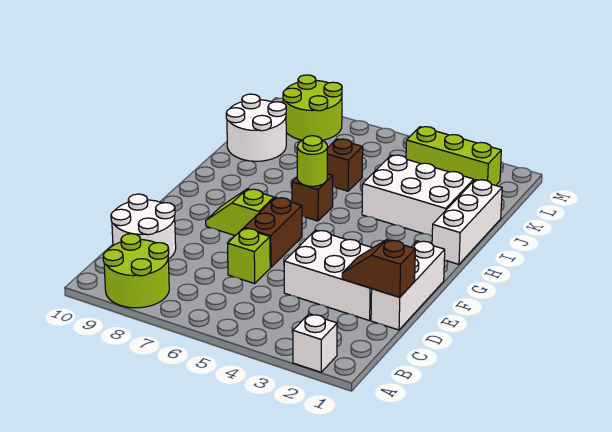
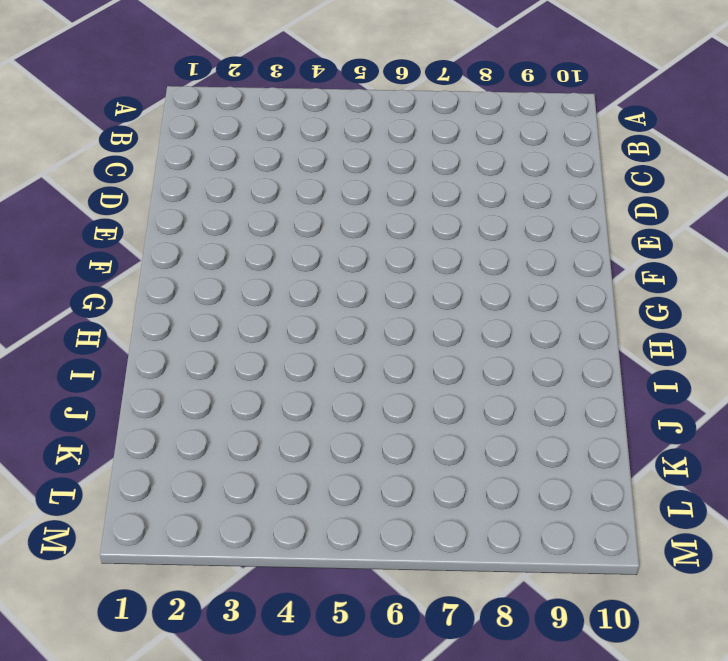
none -> white brick A2 level 1
none -> lime round brick A8:B9 level 1
none -> white round brick C9:D10 level 1

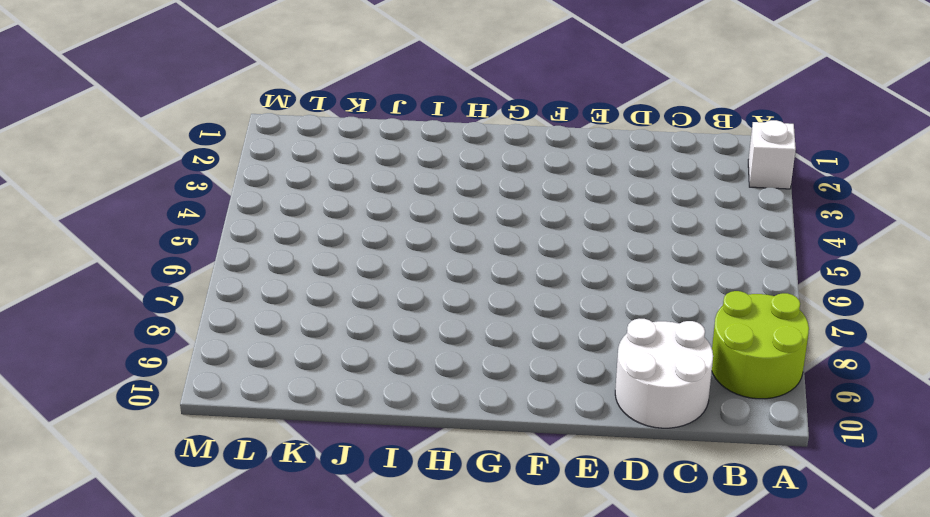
none -> white brick D1:F1 level 1
none -> white brick D2:E4 level 1
none -> lime brick D6 level 1

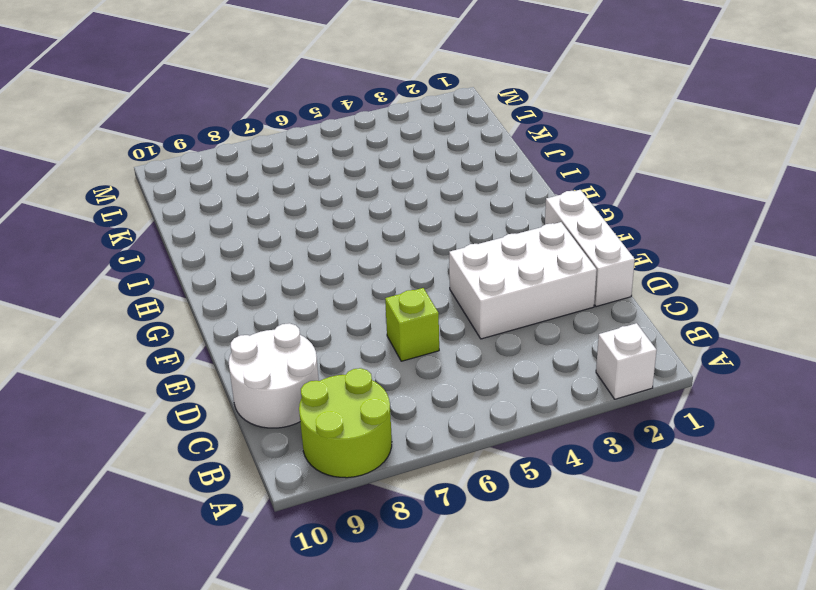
none -> brown brick E6:F6 level 1
none -> lime slope F7:F8 level 1 top 7
none -> white brick H1:J1 level 1

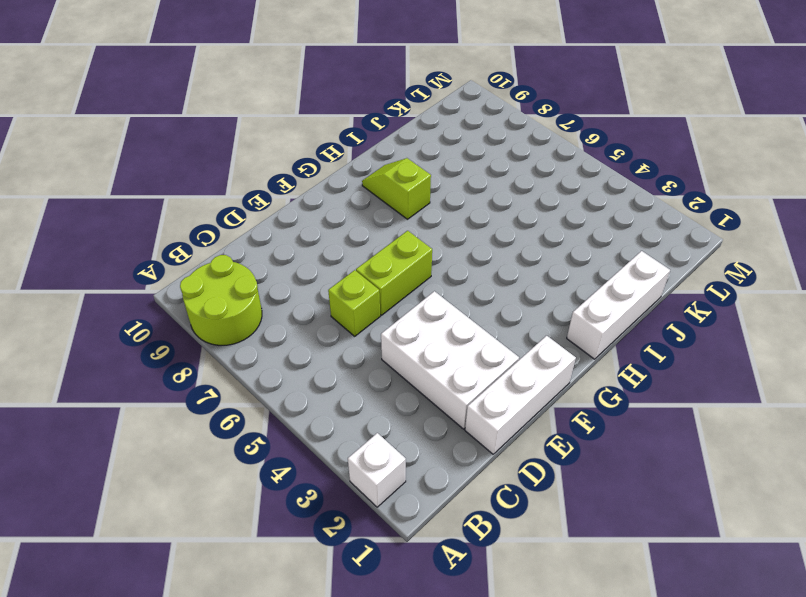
lime brick E6:F6 level 1 -> brown brick E6:F6 level 1
lime slope H8:H9 level 1 top 8 -> lime slope F7:F8 level 1 top 7
none -> white round brick C9:D10 level 1
none -> brown brick H6 level 1
none -> white brick I2:J4 level 1

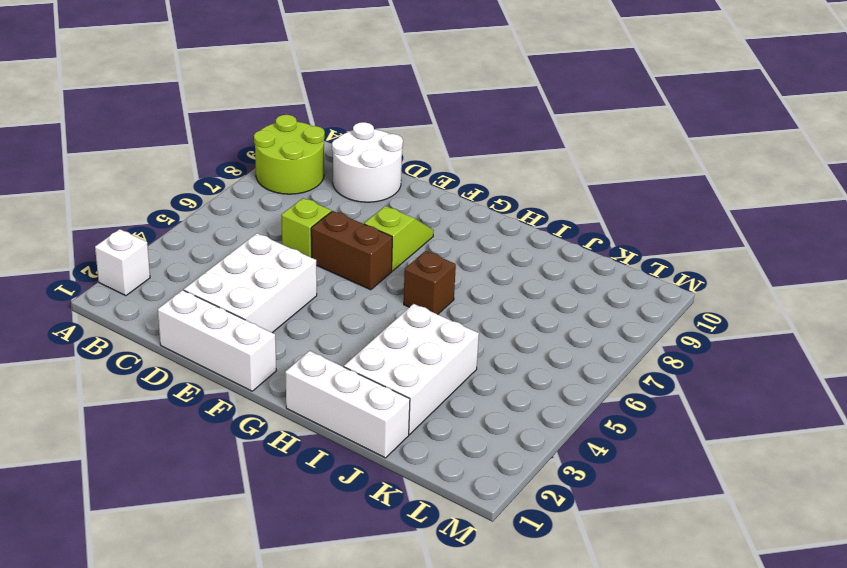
none -> brown brick J6 level 1
none -> white round brick J9:K10 level 1
none -> lime brick L2:L4 level 1

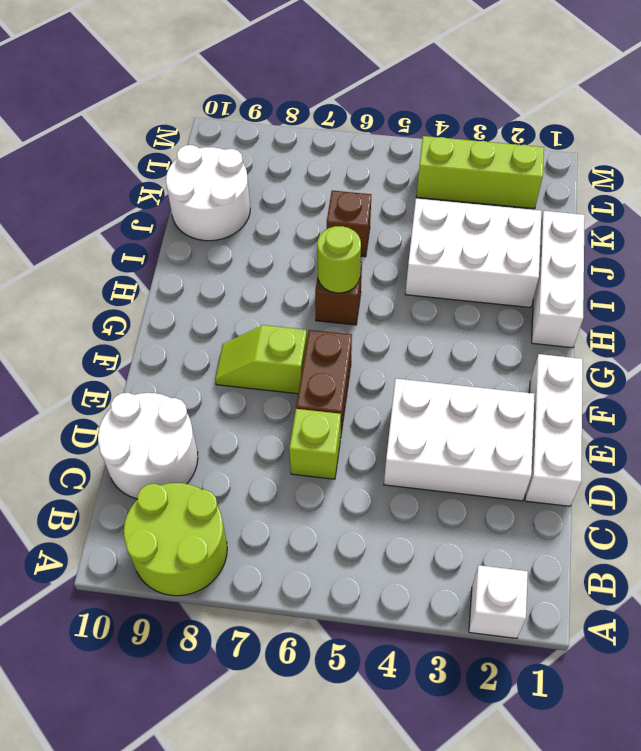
none -> lime round brick L8:M9 level 1
none -> brown slope D1:D2 level 2 top 1

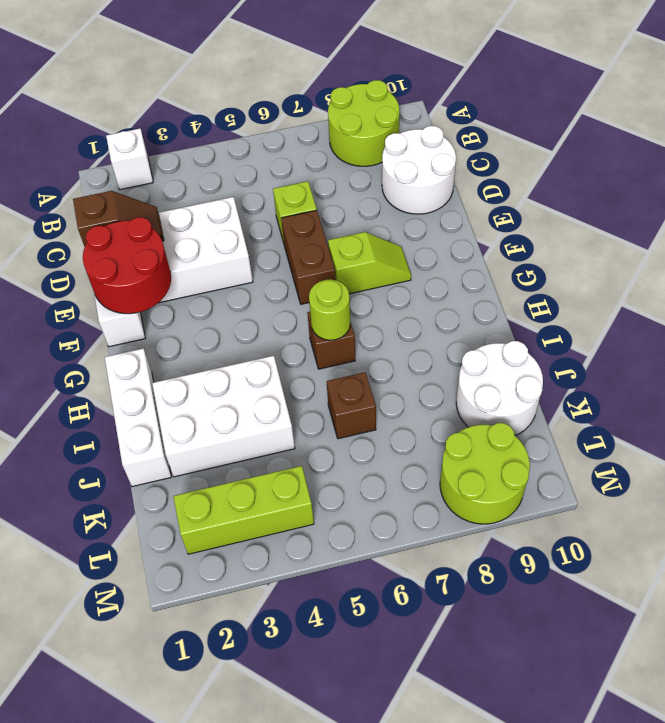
red round brick E1:F2 level 2 -> none

